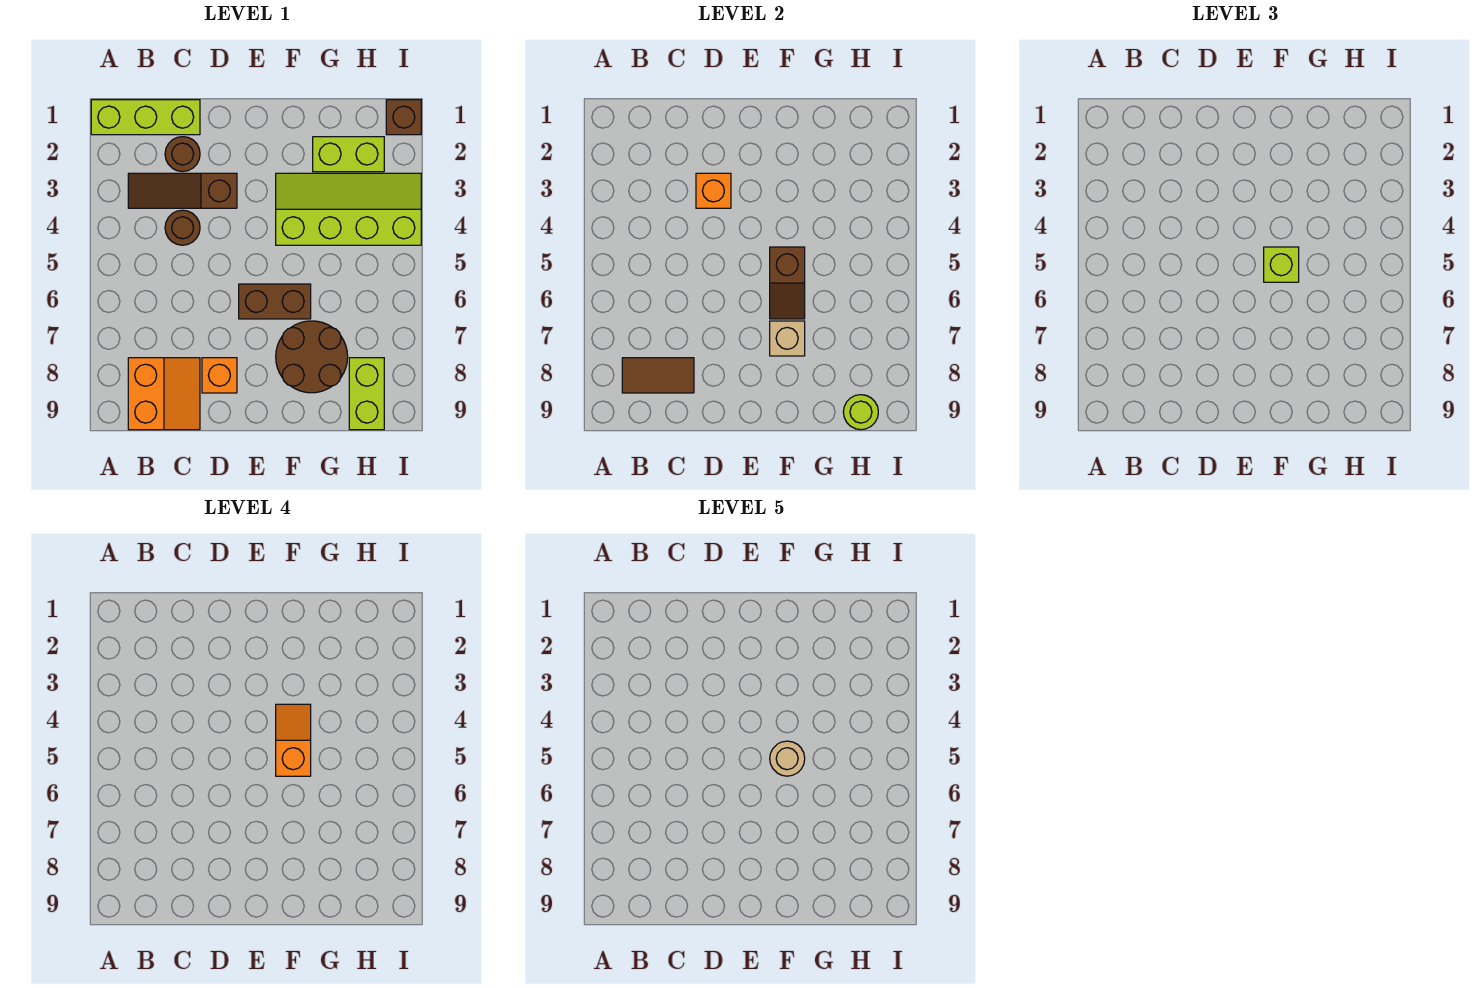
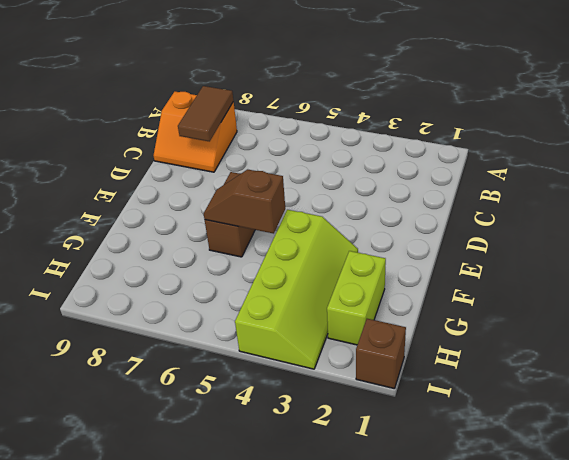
none -> lime brick A1:C1 level 1
none -> brown slope B3:D3 level 1 top D
none -> brown round brick C2 level 1

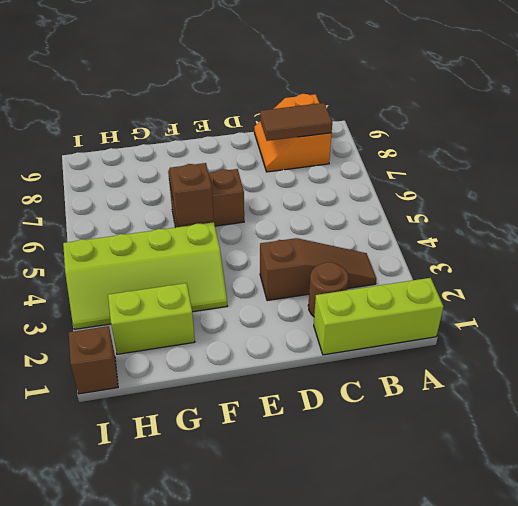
none -> brown round brick C4 level 1
none -> orange brick D8 level 1
none -> brown round brick F7:G8 level 1

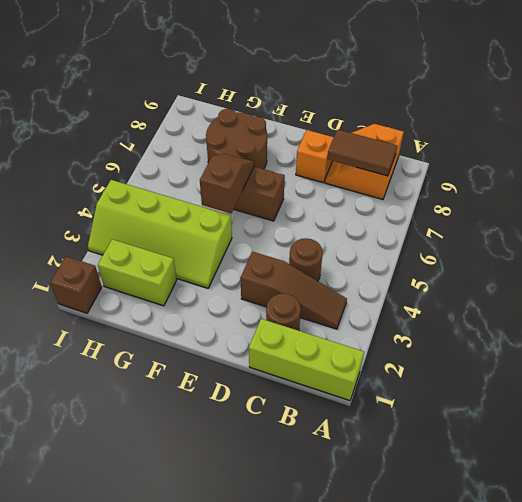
none -> lime brick H8:H9 level 1
none -> orange brick D3 level 2
none -> tan brick F7 level 2

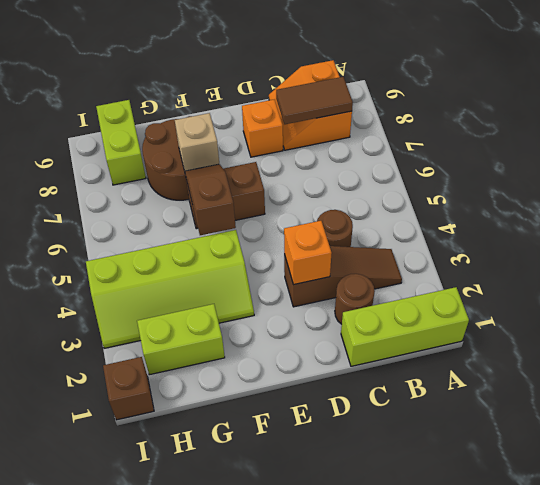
none -> lime round brick H9 level 2
none -> lime brick F5 level 3
none -> orange slope F4:F5 level 4 top 5

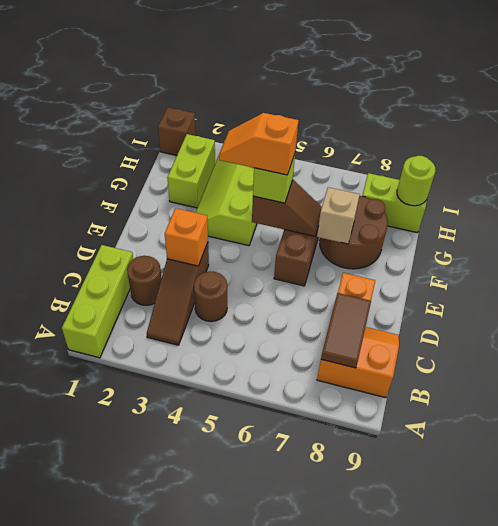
none -> tan round brick F5 level 5

